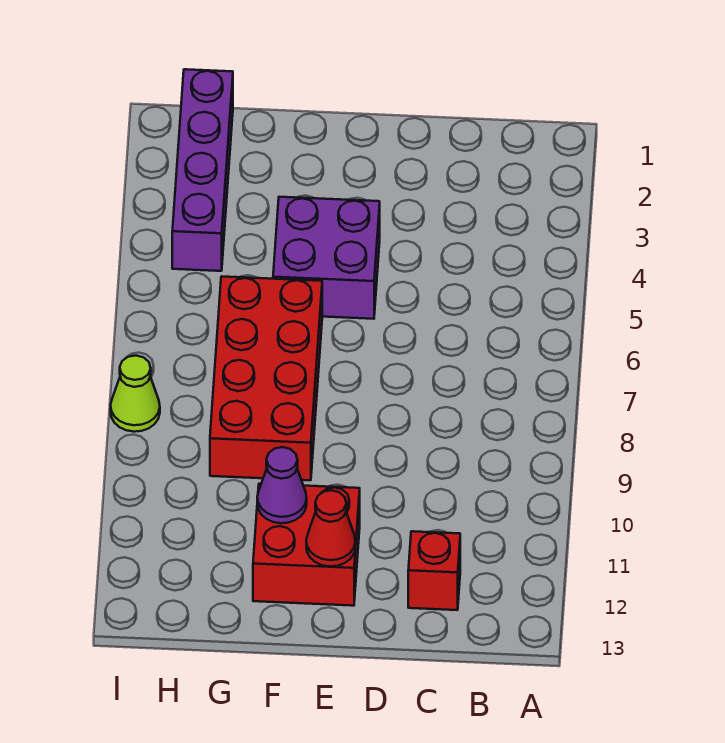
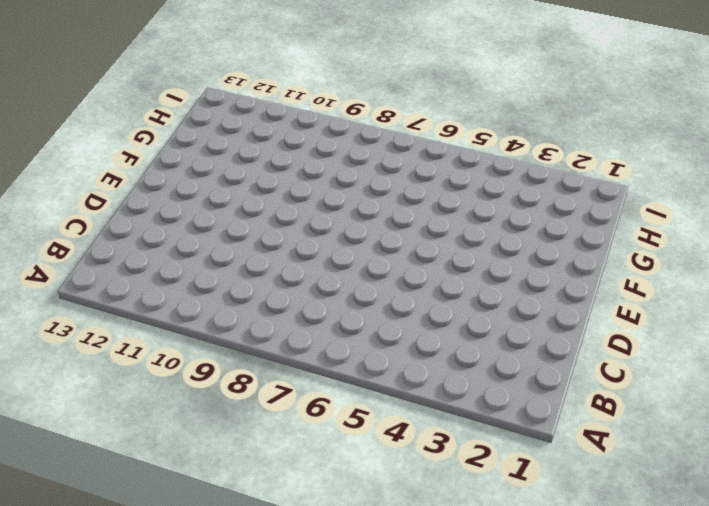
none -> red brick C12 level 1
none -> purple brick E4:F5 level 1

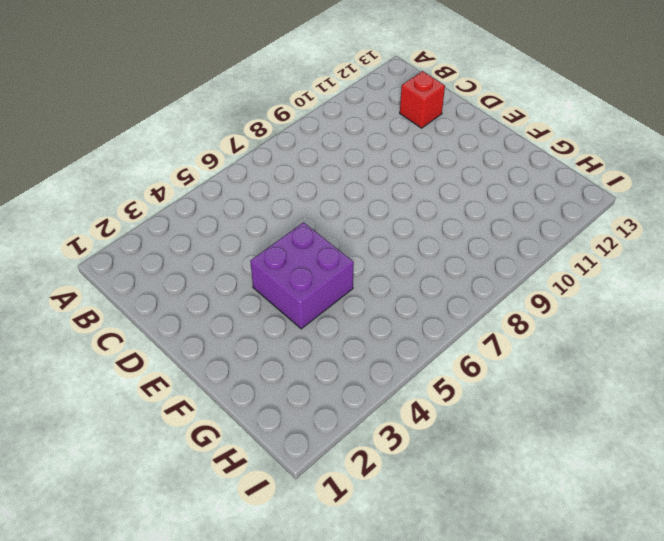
none -> red brick E11:F12 level 1
none -> red brick F6:G9 level 1

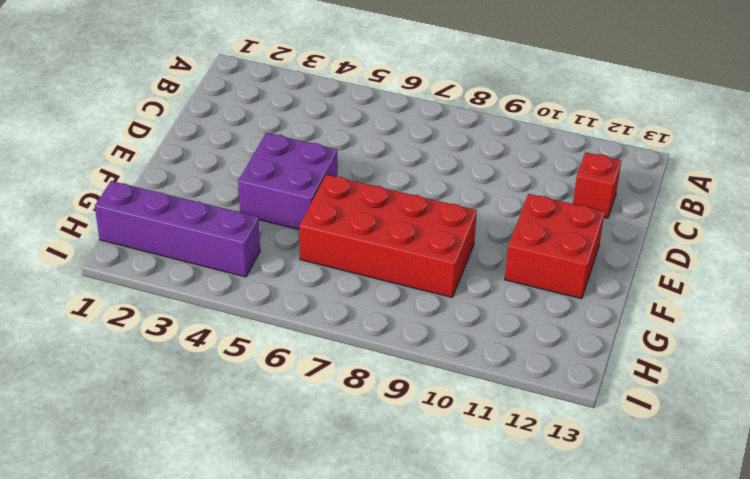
none -> lime cone I8 level 1
none -> red cone E12 level 2

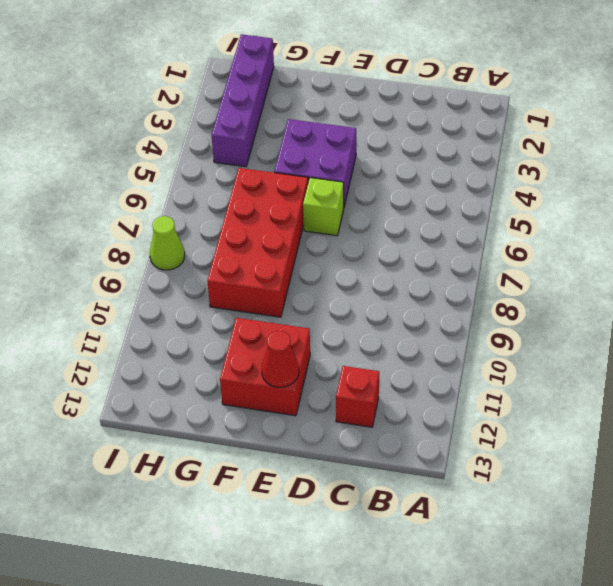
lime brick E6 level 1 -> none
none -> purple cone F11 level 2

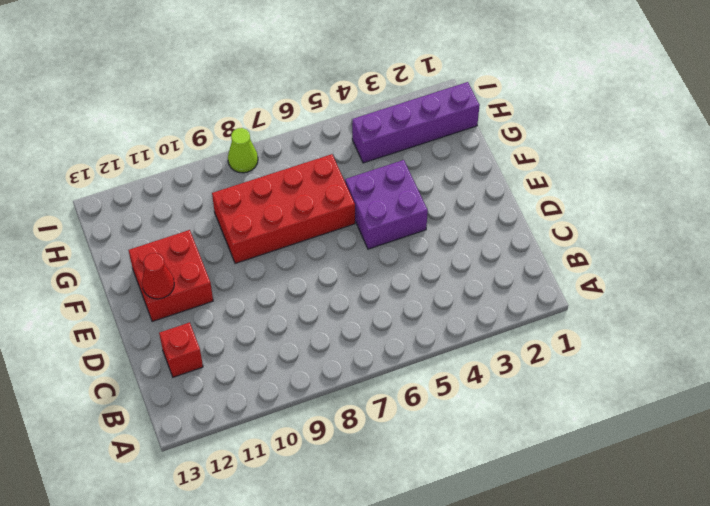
none -> purple cone F11 level 2

